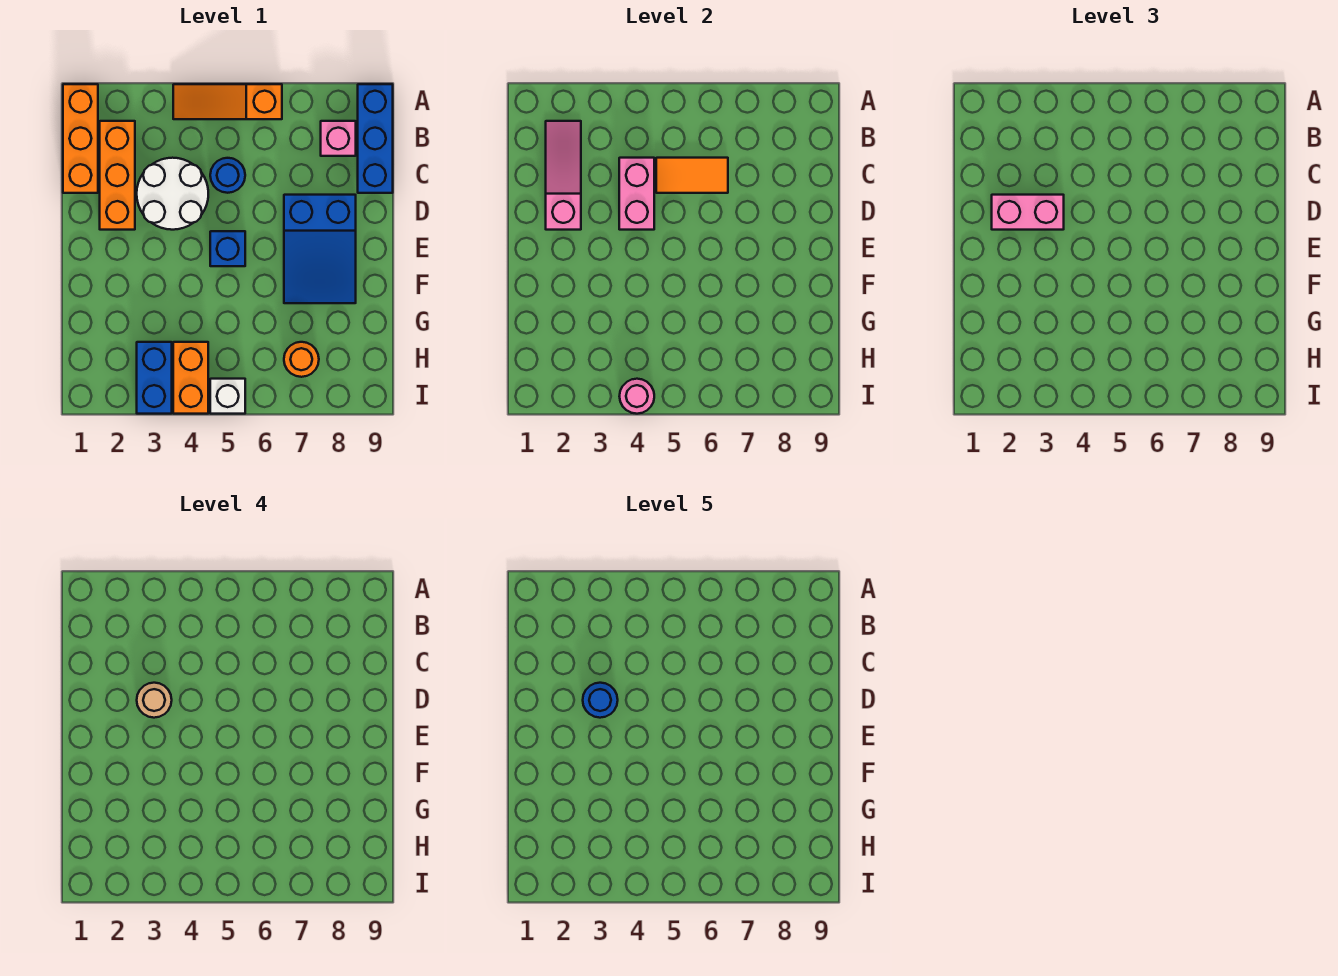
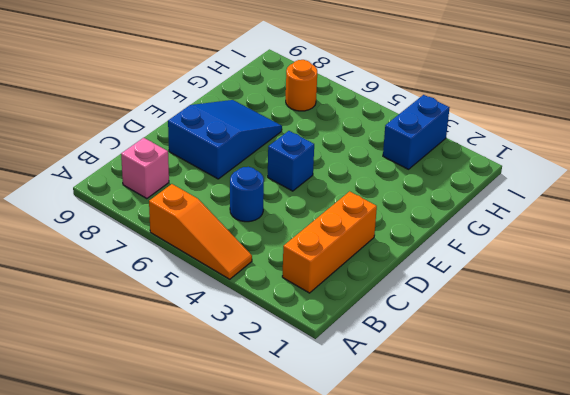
none -> orange brick A1:C1 level 1
none -> blue brick A9:C9 level 1
none -> white round brick C3:D4 level 1

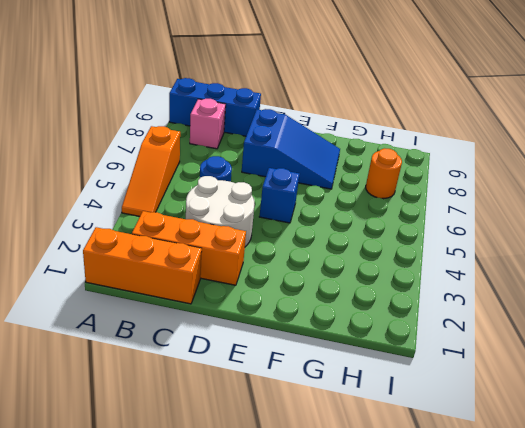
none -> blue brick H3:I3 level 1
none -> orange brick H4:I4 level 1
none -> white brick I5 level 1

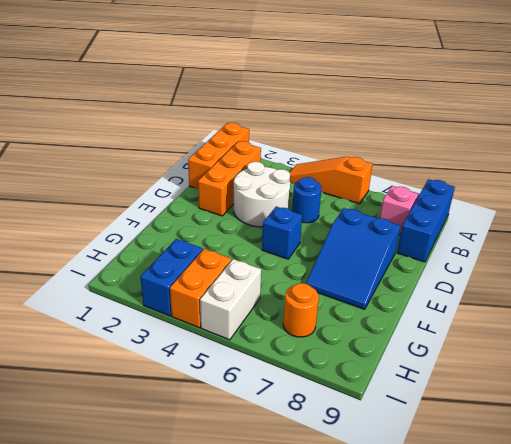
white brick H5:I5 level 1 -> white brick I5 level 1
none -> pink slope B2:D2 level 2 top D
none -> pink brick C4:D4 level 2
none -> orange tile C5:C6 level 2

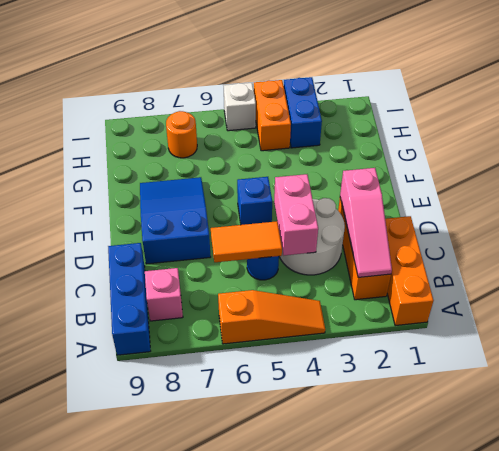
none -> pink round brick I4 level 2
none -> pink brick D2:D3 level 3
none -> tan round brick D3 level 4

